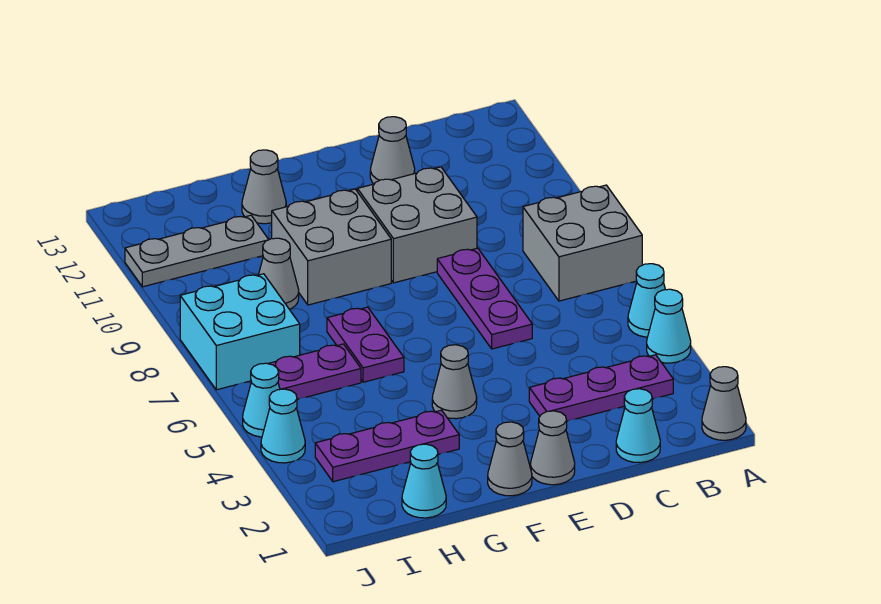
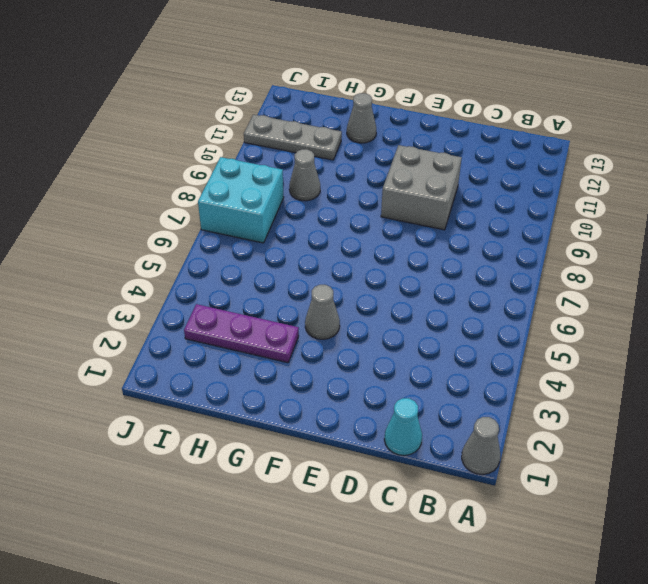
none -> cyan cone A4 level 1
none -> cyan cone A5 level 1
none -> grey brick A7:B8 level 1

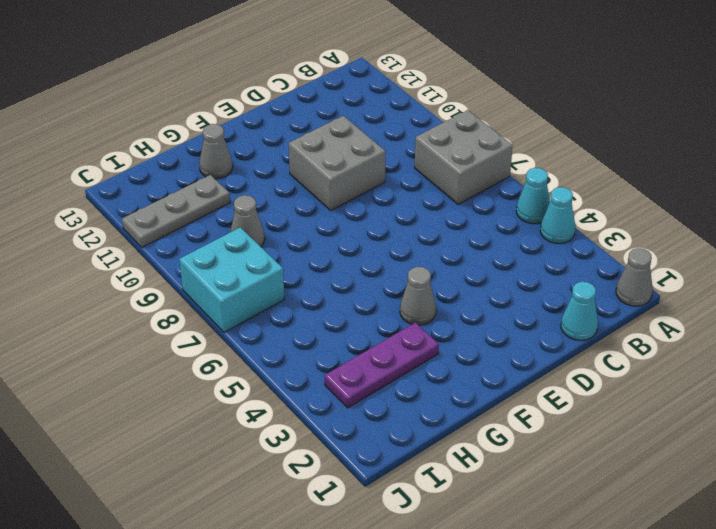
none -> purple plate B3:D3 level 1
none -> purple plate D6:D8 level 1
none -> grey cone D12 level 1

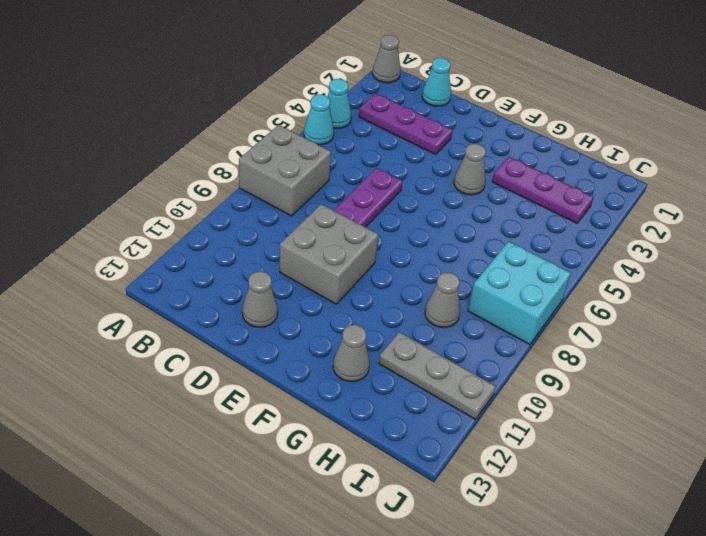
none -> grey cone E1 level 1
none -> grey cone F1 level 1
none -> grey brick F9:G10 level 1

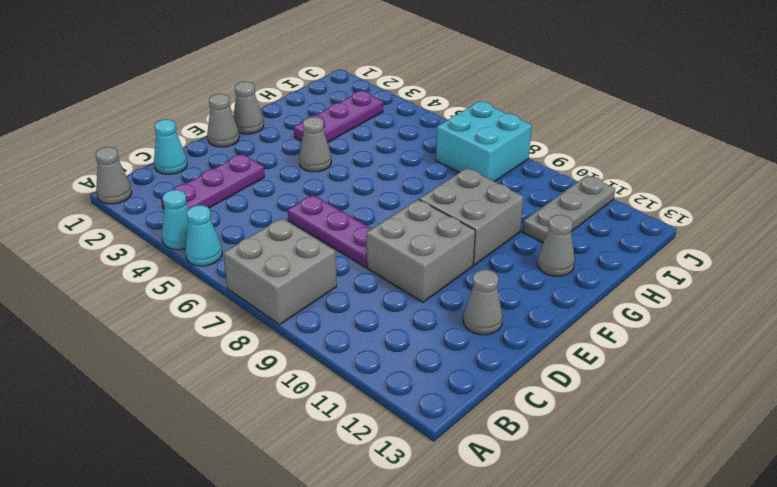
none -> purple plate G6:G7 level 1
none -> cyan cone H1 level 1
none -> purple plate H6:I6 level 1

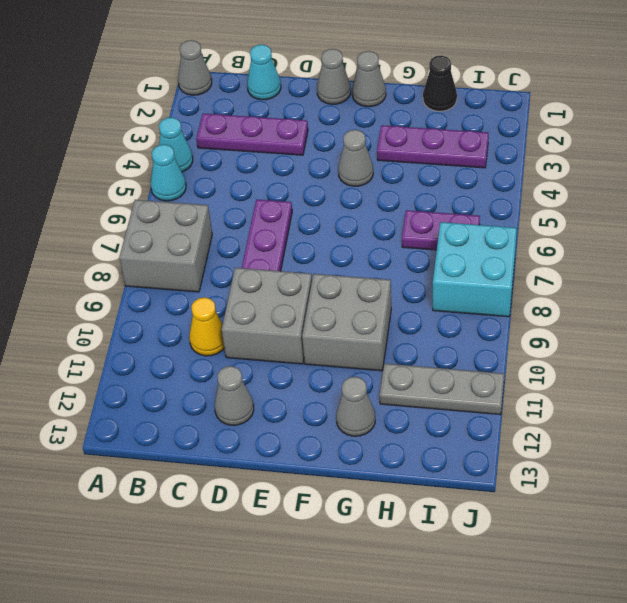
yellow cone C10 level 1 -> none
black cone H1 level 1 -> cyan cone H1 level 1
none -> purple plate G6:G7 level 1
none -> grey cone H9 level 1
none -> cyan cone J4 level 1

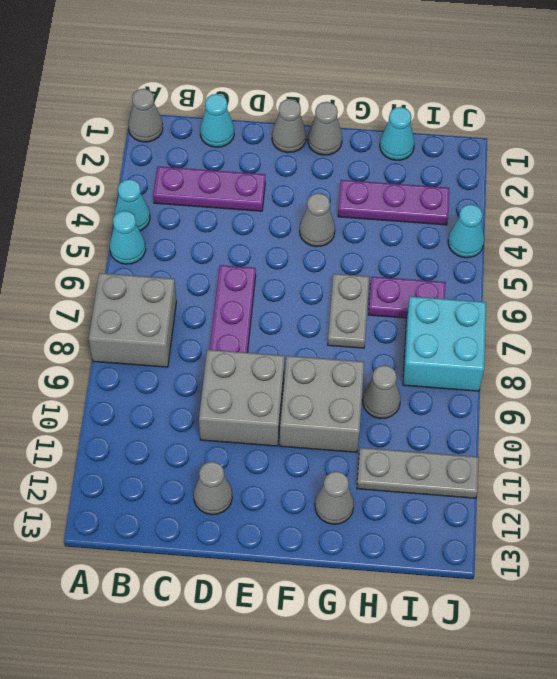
grey plate G6:G7 level 1 -> purple plate G6:G7 level 1
none -> cyan cone J5 level 1

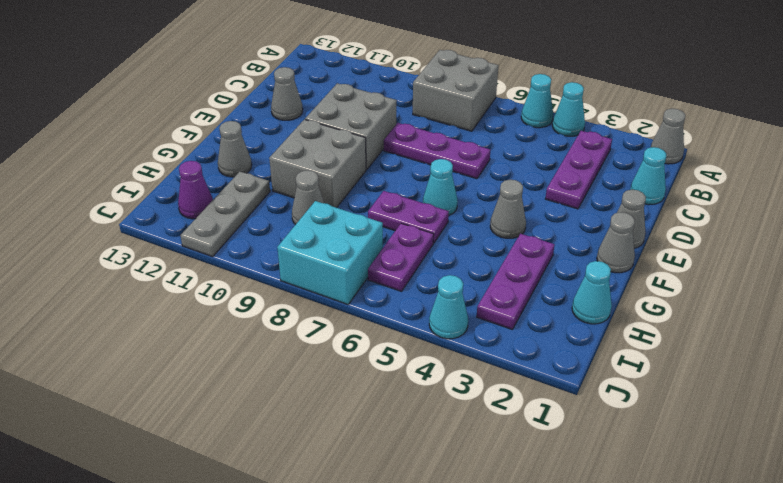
cyan cone F6 level 1 -> cyan cone J5 level 1
purple cone I12 level 1 -> none

